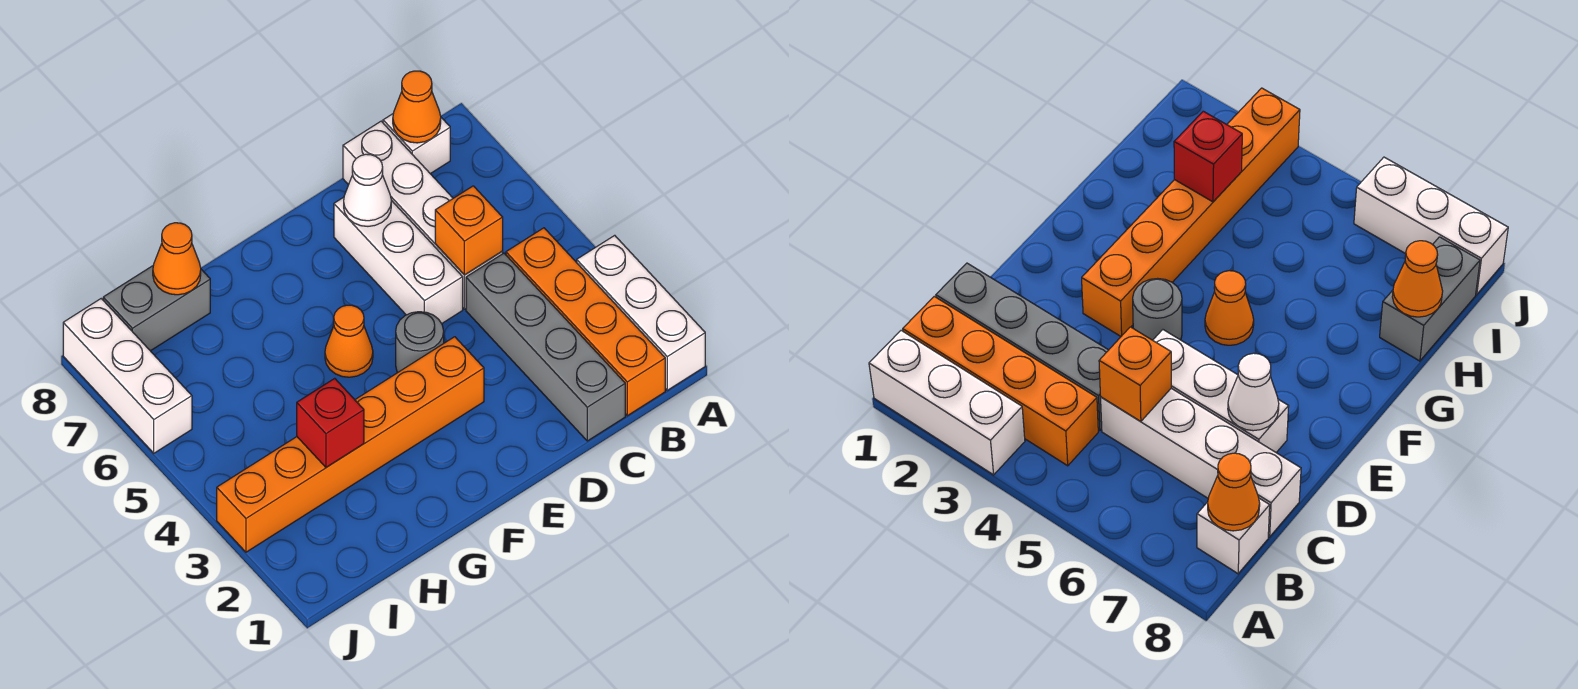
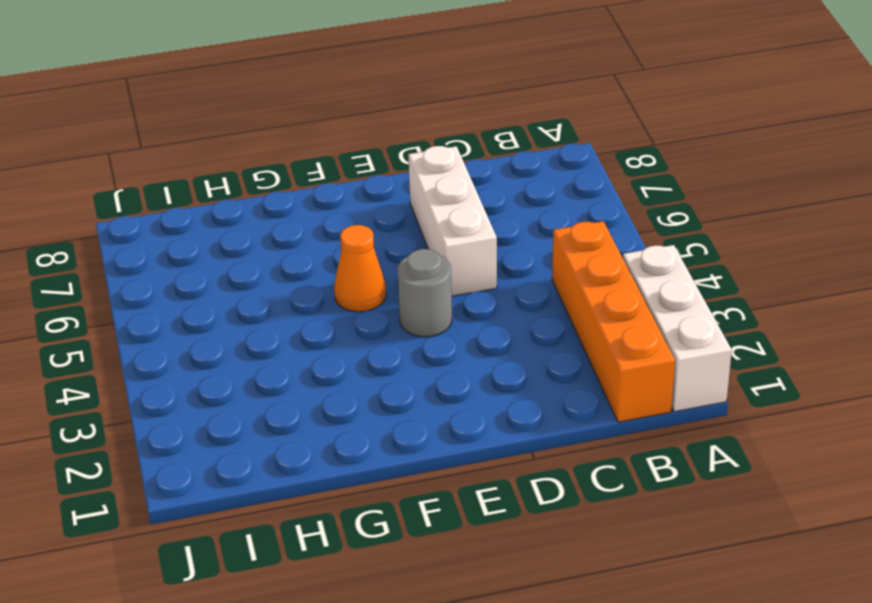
none -> white brick B8 level 1
none -> grey brick C1:C4 level 1
none -> white brick C5:C8 level 1

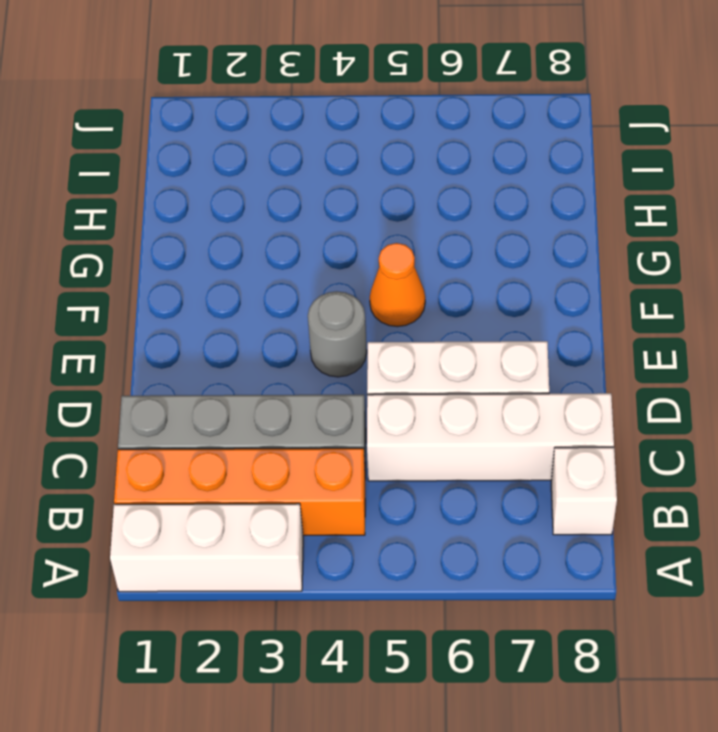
none -> orange brick E3:J3 level 1
none -> grey brick H8:I8 level 1
none -> white brick J6:J8 level 1

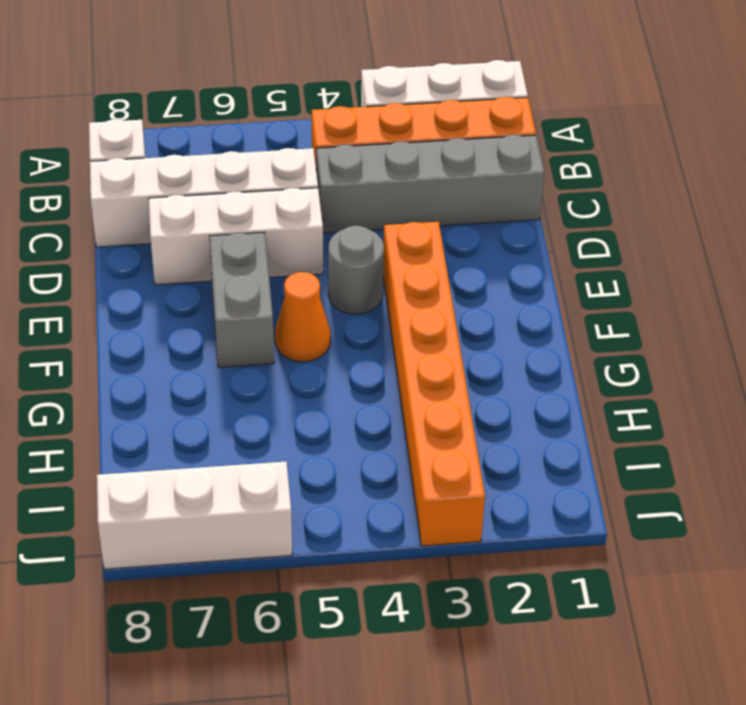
grey brick E6:F6 level 1 -> grey brick H8:I8 level 1
none -> orange cone B8 level 2
none -> orange brick C5 level 2
none -> white cone D7 level 2

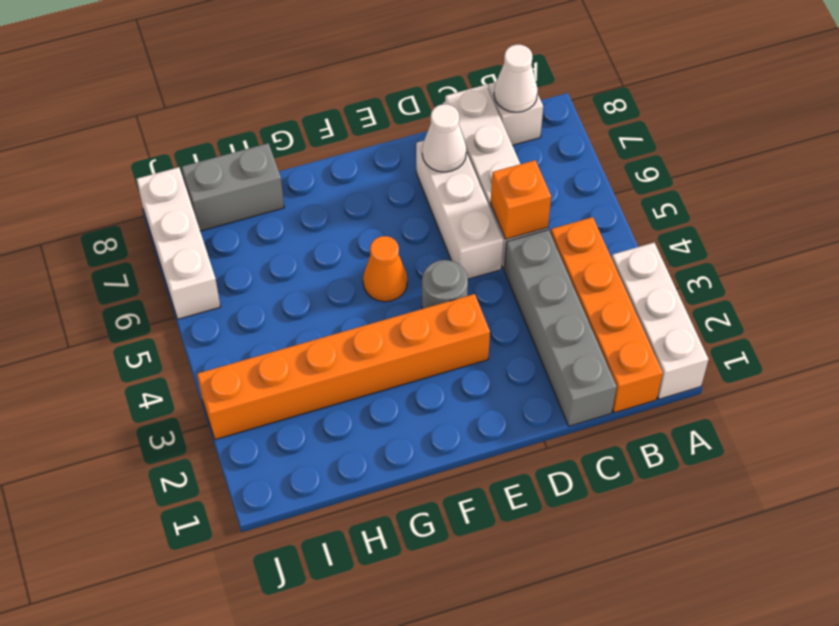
white cone B8 level 2 -> orange cone B8 level 2
none -> red brick H3 level 2
none -> orange cone H8 level 2

